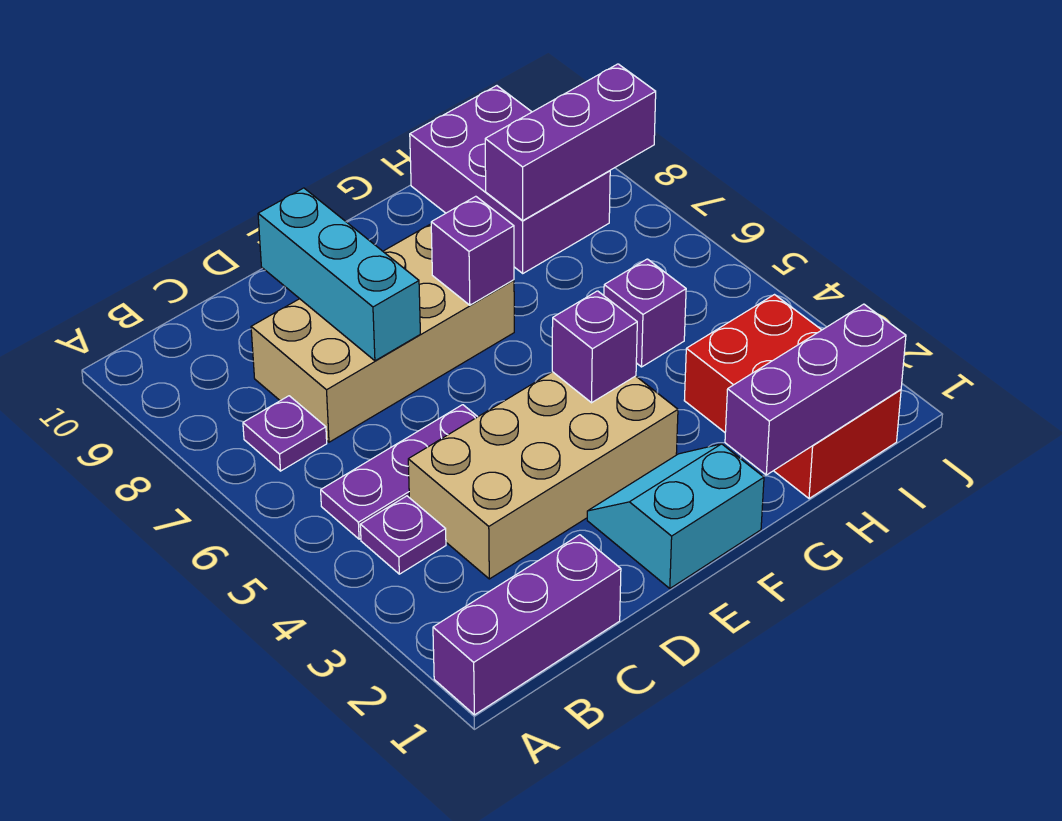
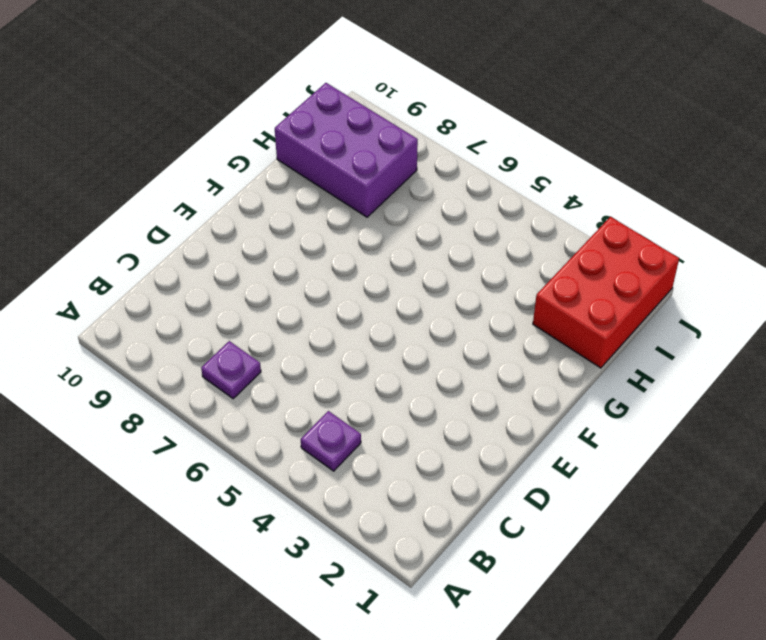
red brick H1:J2 level 1 -> red brick H1:I3 level 1
none -> purple brick A1:C1 level 1
none -> purple plate B5:D5 level 1
none -> tan brick C3:F4 level 1

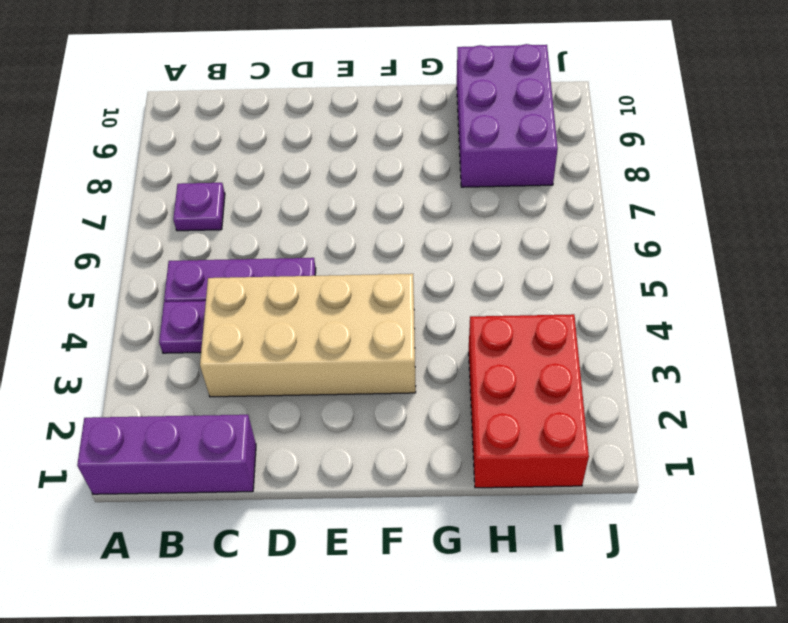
none -> tan brick C7:F8 level 1
none -> cyan slope E1:F2 level 1 top 1
none -> purple brick H5 level 1

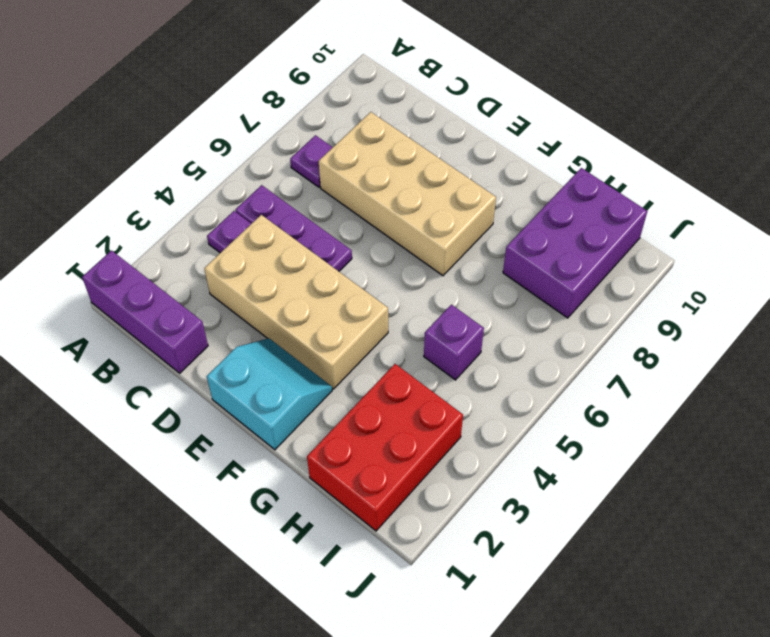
none -> cyan brick D7:D9 level 2
none -> purple brick F4 level 2
none -> purple brick F7 level 2

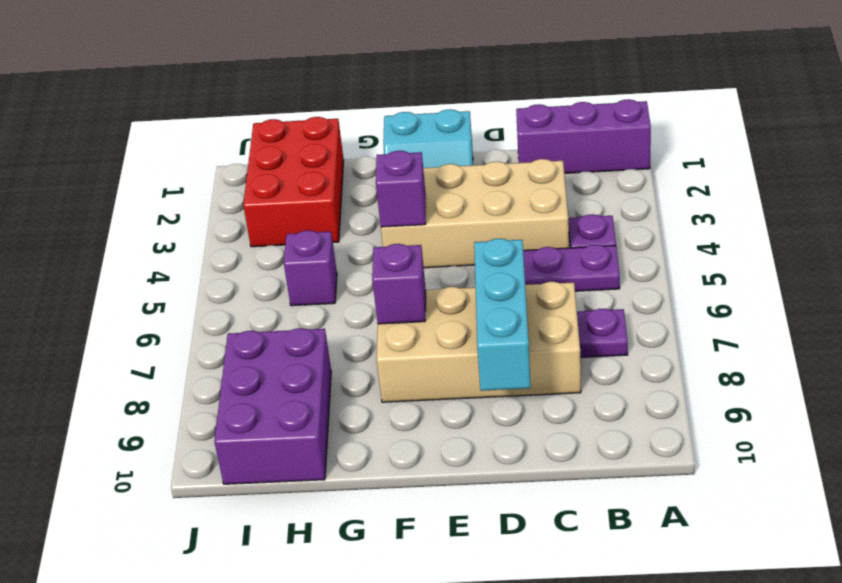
none -> purple brick G1:I1 level 2
none -> purple brick H8:J8 level 2

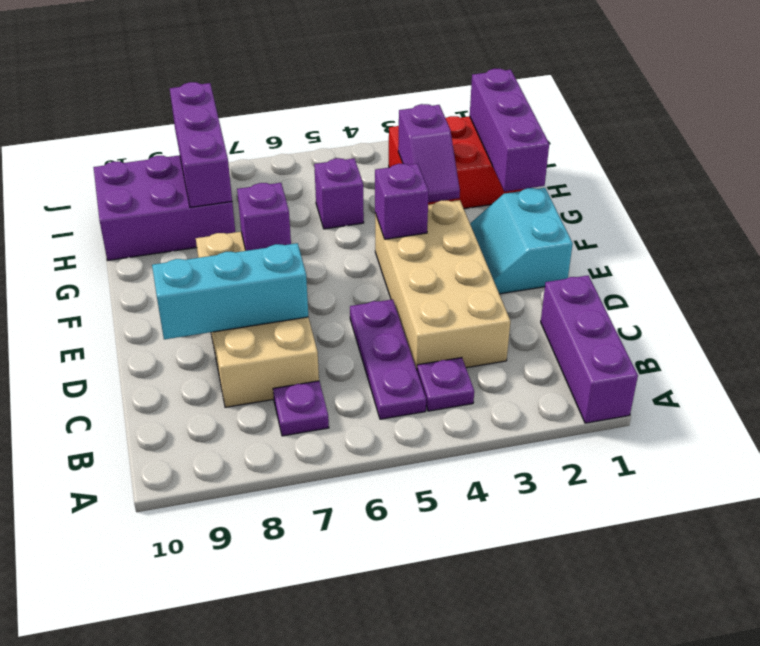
purple slope G3:H3 level 2 top H -> none

